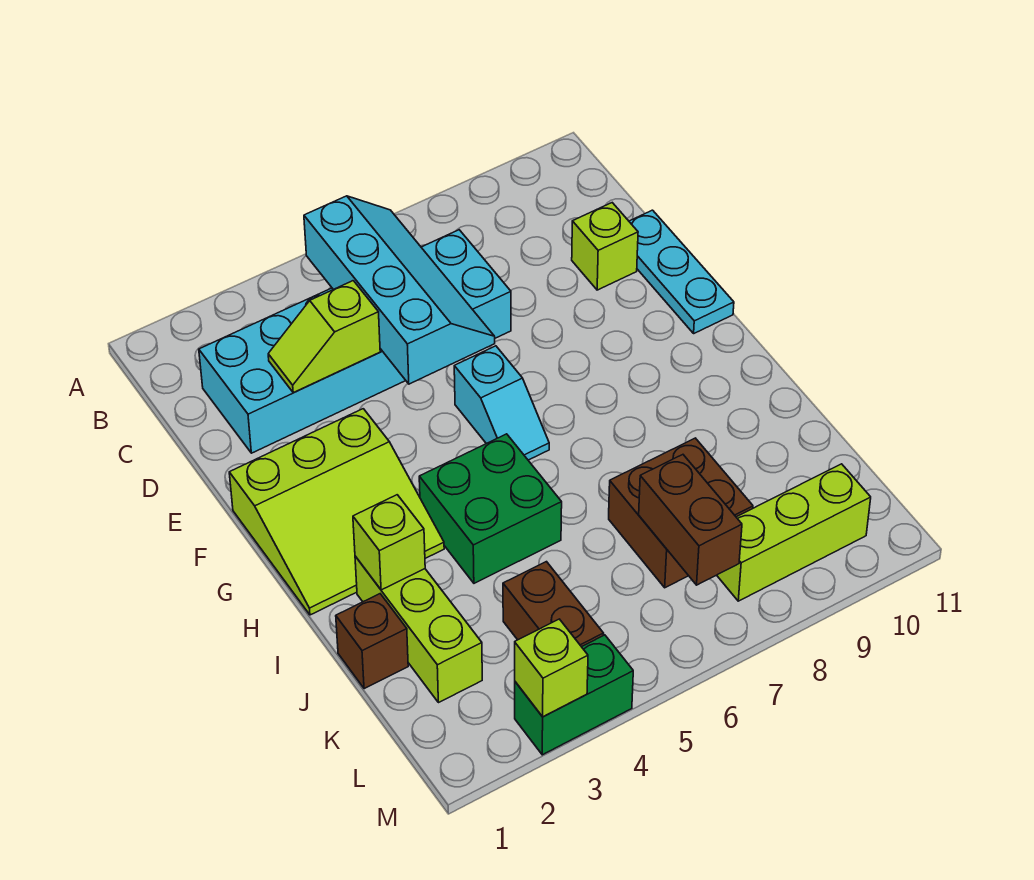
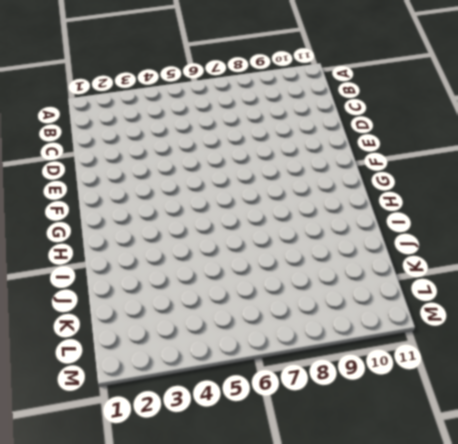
none -> cyan brick C2:D7 level 1
none -> lime brick D10 level 1
none -> cyan plate D11:F11 level 1

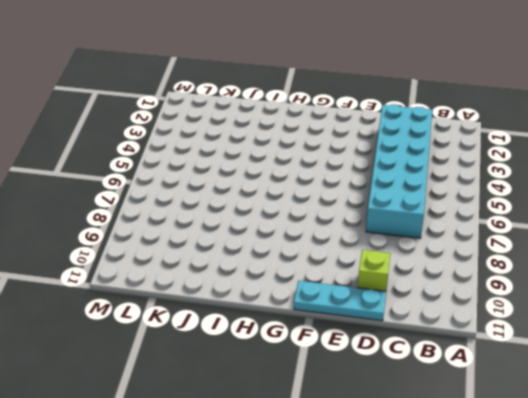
none -> lime slope F1:H3 level 1 top F
none -> cyan slope F6:G6 level 1 top F
none -> green brick H4:I5 level 1

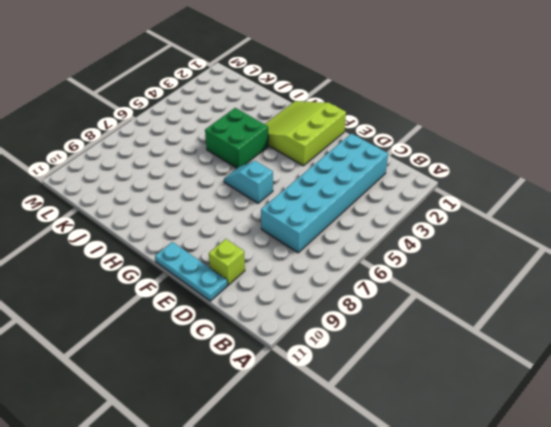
none -> lime brick I2:K2 level 1
none -> brown brick J1 level 1
none -> brown brick J7:K8 level 1

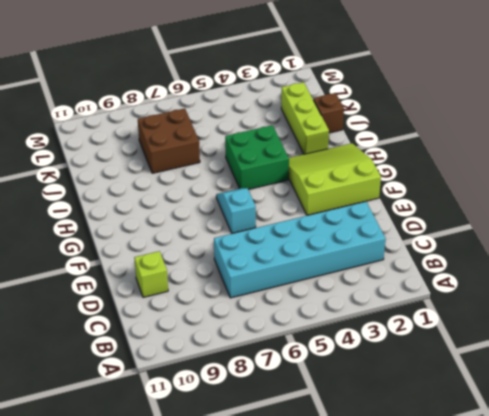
none -> cyan plate D11:F11 level 1
none -> brown brick K4:L4 level 1
none -> lime brick L8:L10 level 1

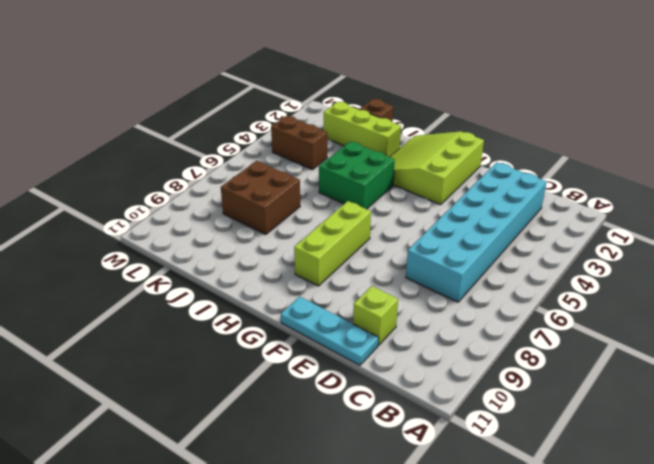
lime brick G7:G9 level 1 -> lime brick L8:L10 level 1
none -> cyan slope F6:G6 level 1 top F
none -> green brick M3:M4 level 1
none -> cyan slope B5:E6 level 2 top 5

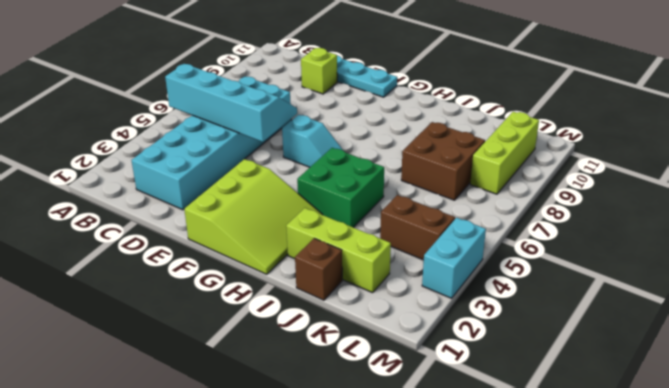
cyan brick M3:M4 level 1 -> green brick M3:M4 level 1
none -> lime slope D3:D4 level 2 top 4
none -> lime brick I2 level 2
none -> brown brick K7:L7 level 2

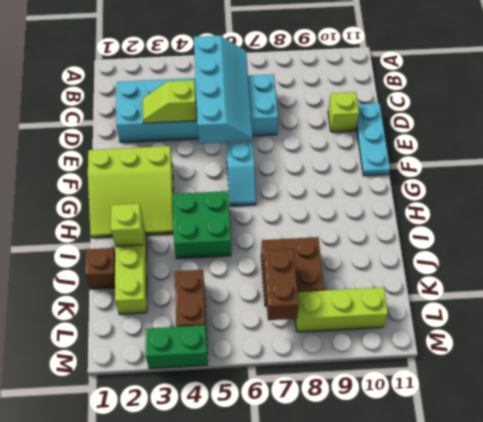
none -> lime brick M3 level 2

